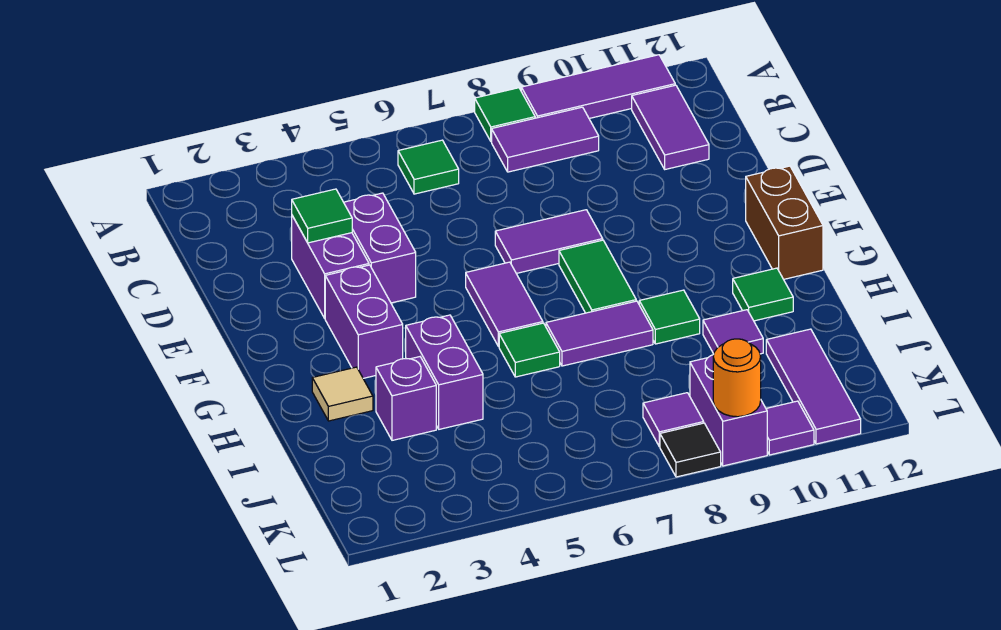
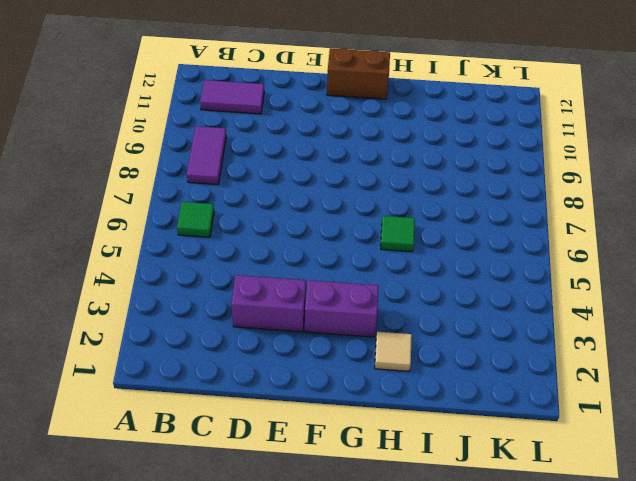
none -> green tile A8 level 1
none -> purple tile A9:A11 level 1
none -> purple brick D4:E4 level 1

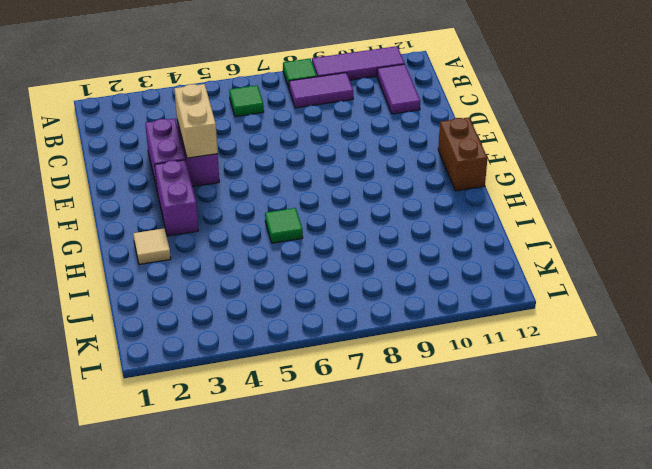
tan brick D4:E4 level 2 -> none
none -> purple tile E7:E8 level 1
none -> purple tile F6:G6 level 1
none -> green tile F8:G8 level 1

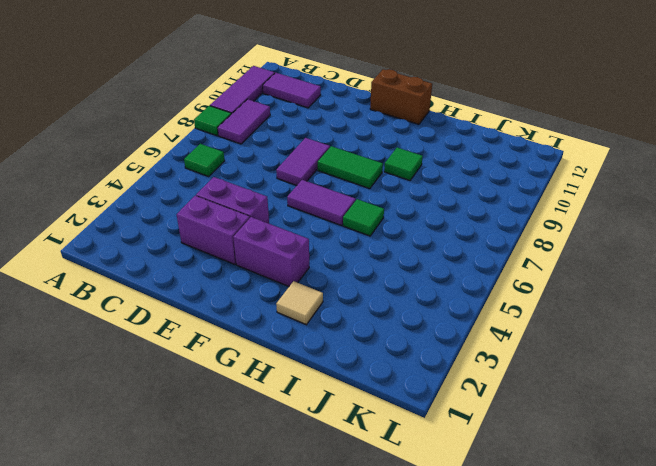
none -> purple brick H4:I4 level 1
none -> purple tile H7:H8 level 1
none -> green tile H11 level 1

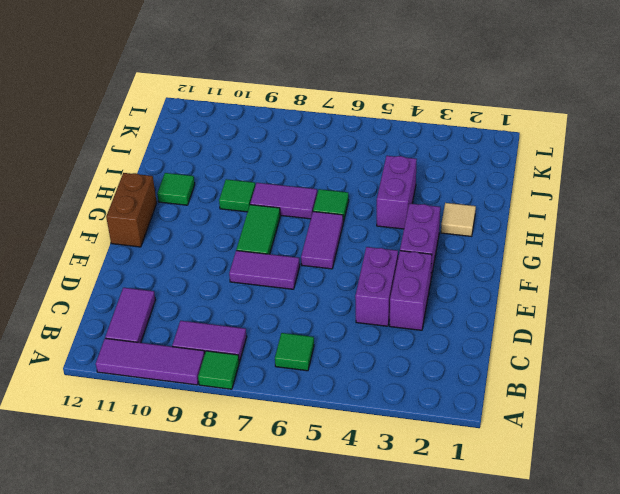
none -> purple brick I3 level 1
none -> purple tile I10 level 1
none -> purple tile J11:L11 level 1

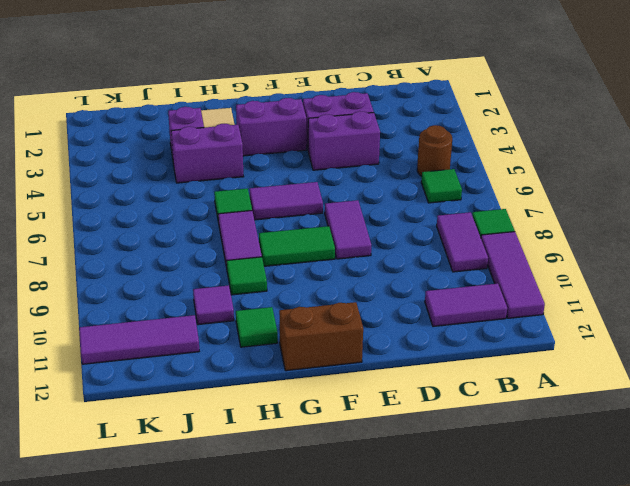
brown round brick B5 level 1 -> none
none -> purple tile K8 level 1
none -> purple brick K9:L9 level 1
none -> black tile L8 level 1

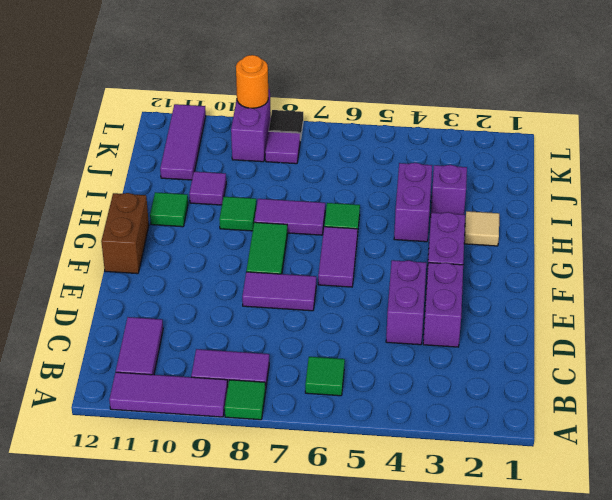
none -> purple tile L10 level 1
none -> green tile D3 level 2

